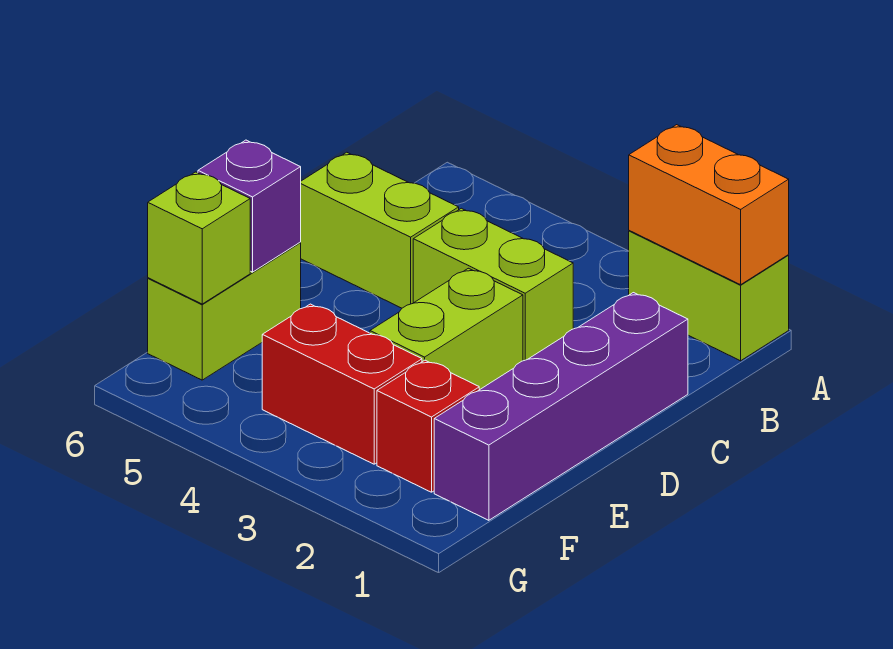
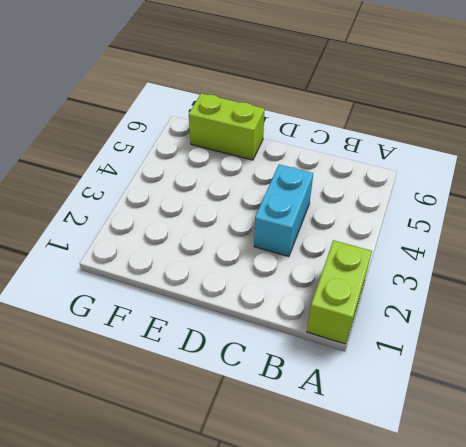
cyan brick C3:C4 level 1 -> lime brick C3:C4 level 1
none -> purple brick C1:F1 level 1
none -> lime brick C5:C6 level 1

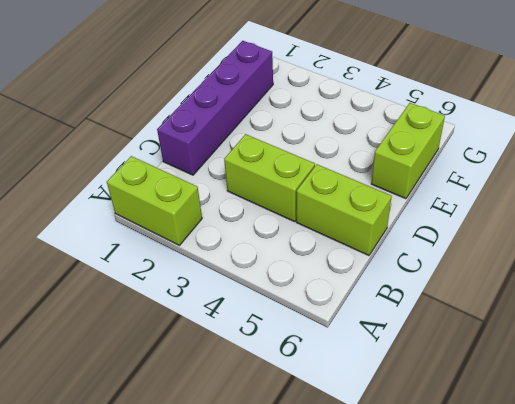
none -> lime brick D3:E3 level 1
none -> red brick F2 level 1

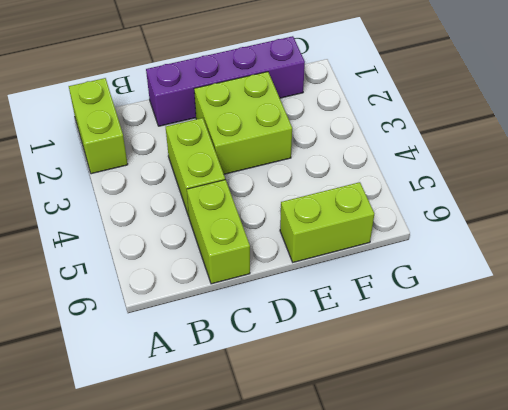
lime brick D2:E3 level 1 -> lime brick D3:E3 level 1
none -> red brick F2 level 1
none -> red brick F3:F4 level 1

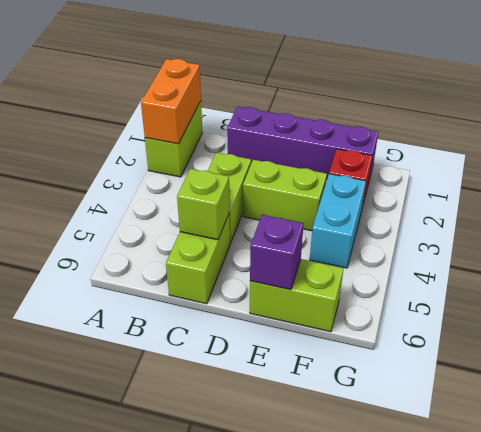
lime brick C5 level 2 -> lime brick F6 level 2
cyan brick F3:F4 level 1 -> red brick F3:F4 level 1

